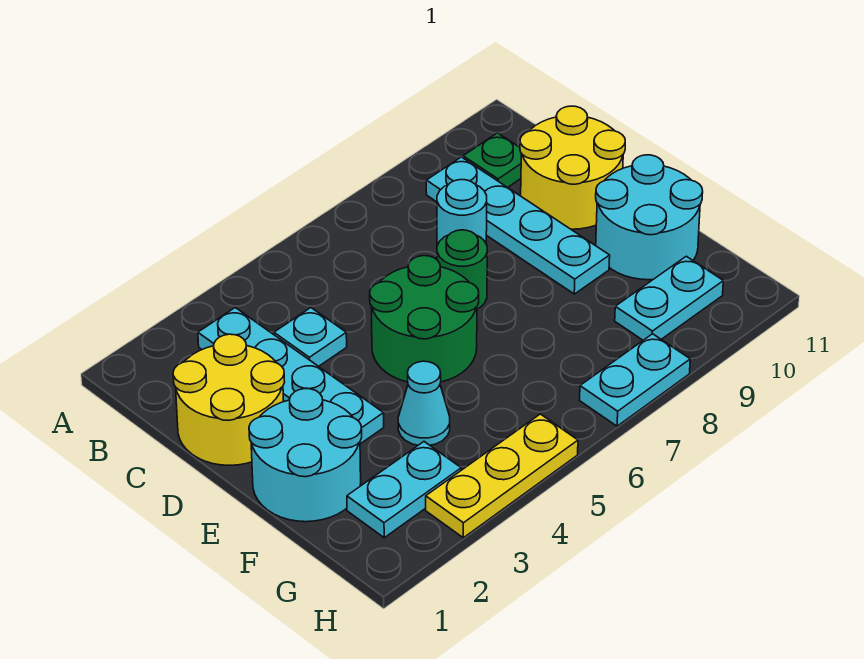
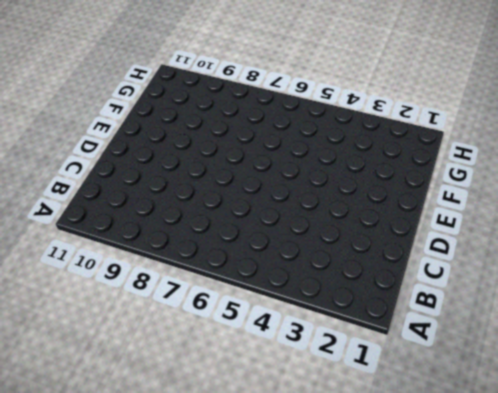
none -> cyan plate B3:E3 level 1
none -> cyan plate B9:E9 level 1
none -> green plate B10 level 1

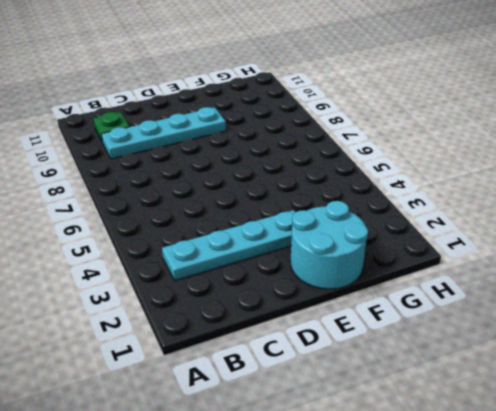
none -> yellow round brick C1:D2 level 1
none -> cyan plate C4 level 1
none -> cyan round brick C8 level 1

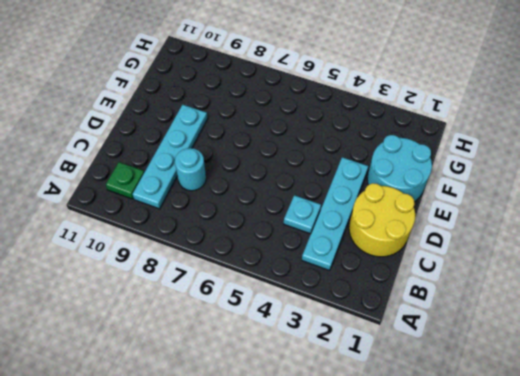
none -> yellow round brick C10:D11 level 1
none -> green round brick D5:E6 level 1
none -> green round brick D7 level 1

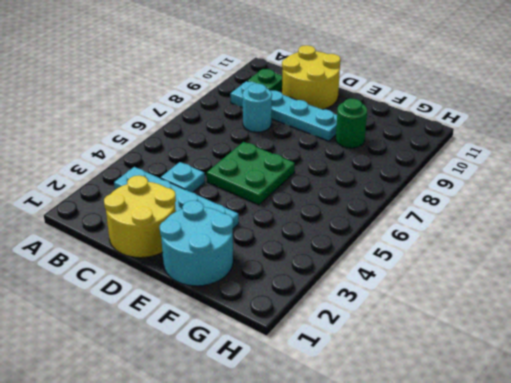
green plate D5:E6 level 1 -> green round brick D5:E6 level 1
green round brick F9 level 1 -> green round brick D7 level 1
none -> cyan round brick E10:F11 level 1
none -> cyan cone F4 level 1
none -> cyan plate G2:G3 level 1

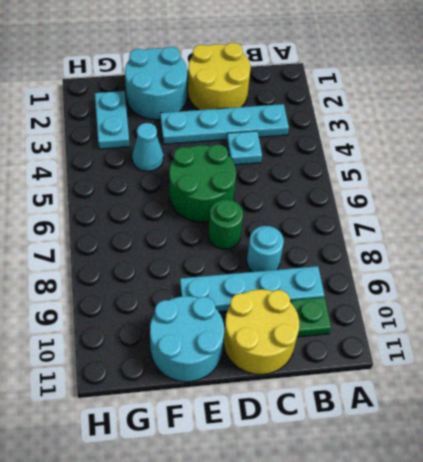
none -> cyan plate G9:G10 level 1
none -> yellow plate H3:H5 level 1
none -> cyan plate H7:H8 level 1

